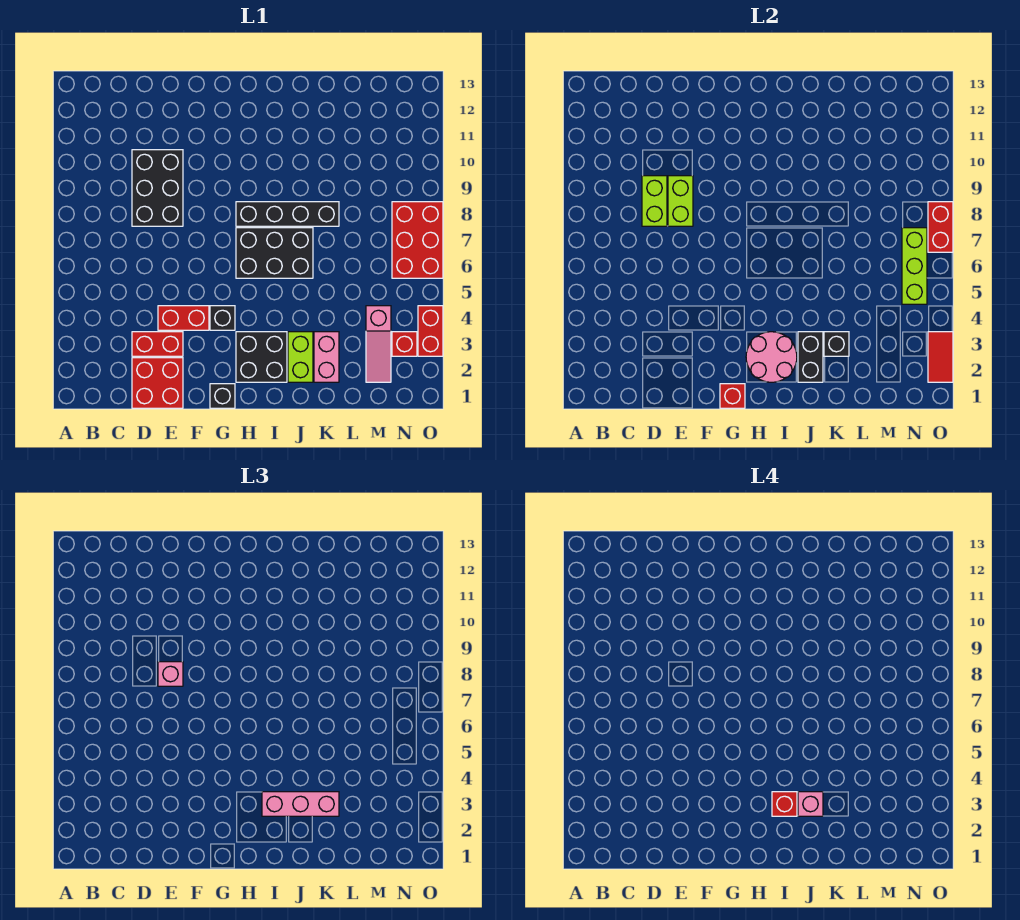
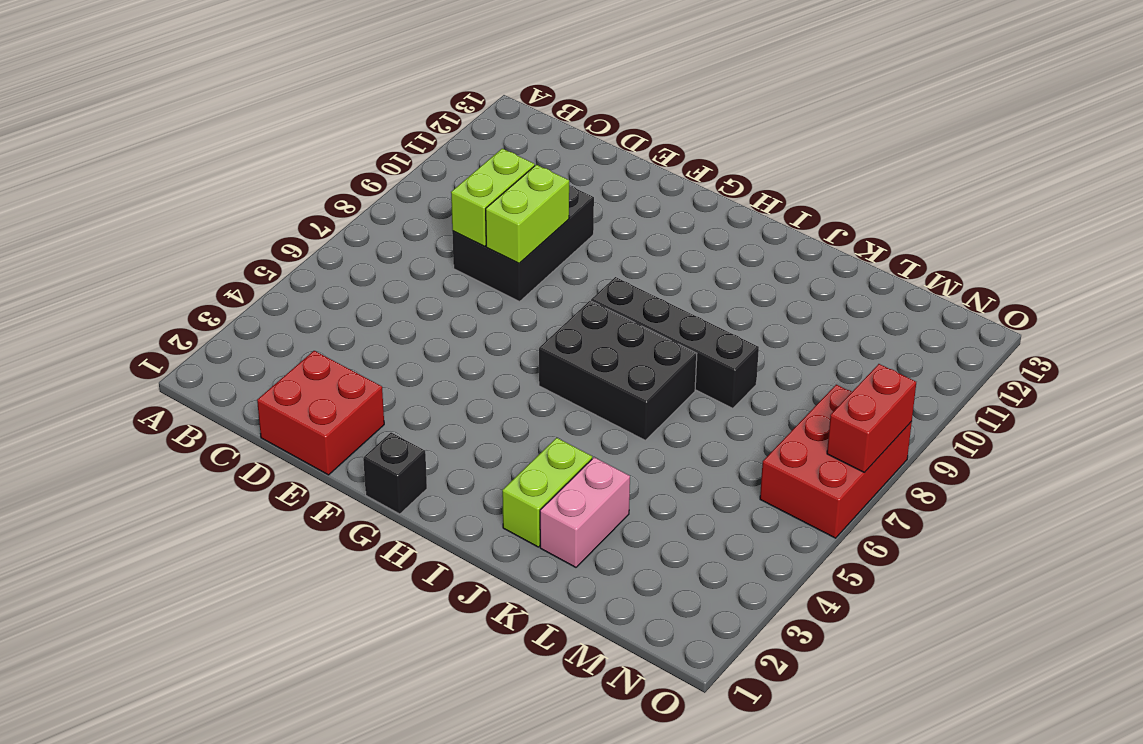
none -> red brick D3:E3 level 1
none -> red brick E4:F4 level 1
none -> black brick G4 level 1

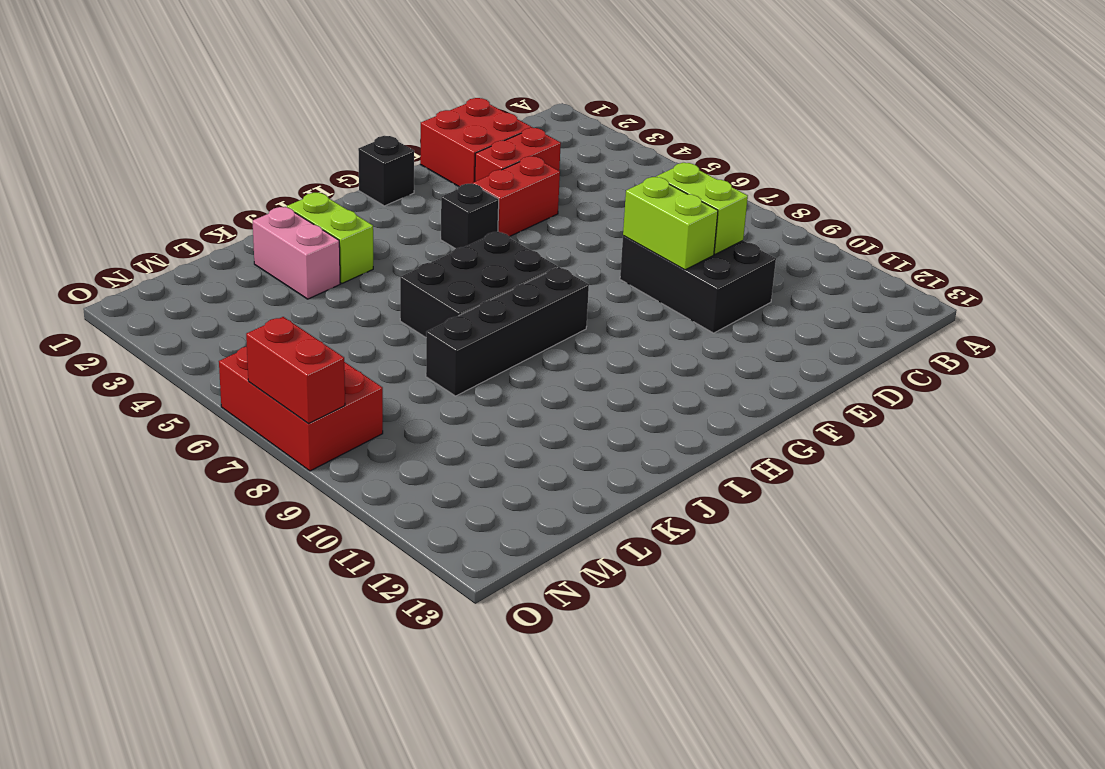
none -> black brick H2:I3 level 1
none -> pink slope M2:M4 level 1 top 4
none -> red brick N3 level 1

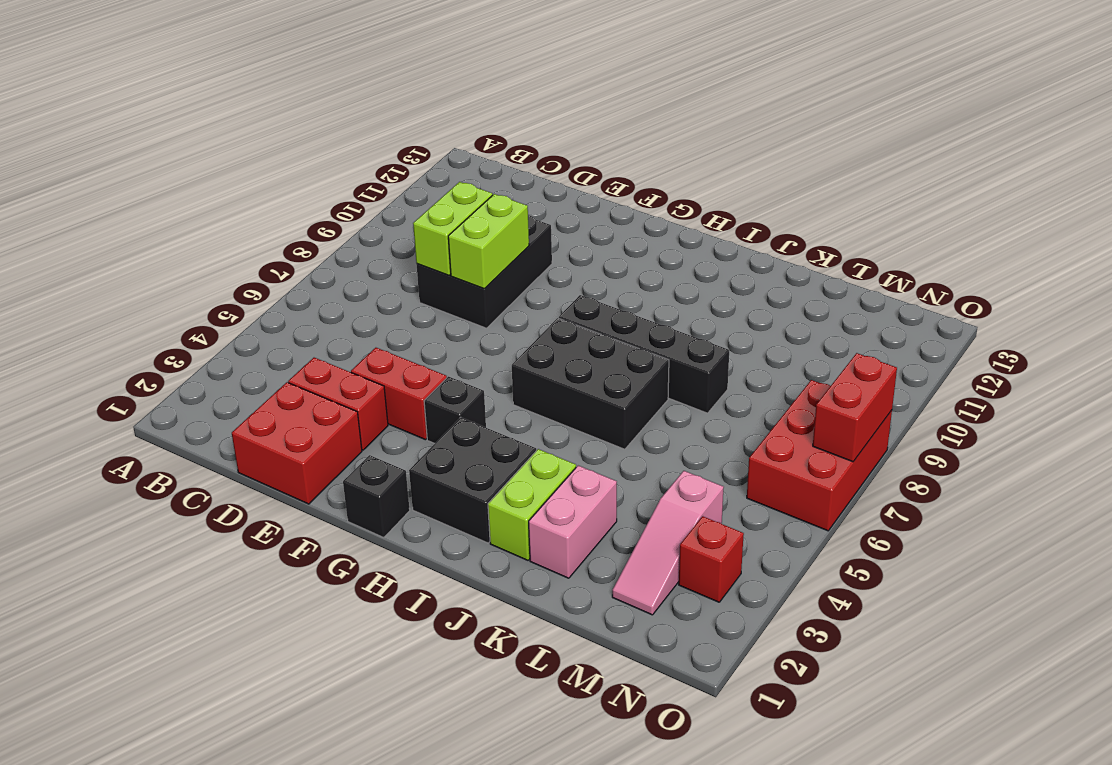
none -> red brick O3:O4 level 1
none -> red brick G1 level 2
none -> pink round brick H2:I3 level 2

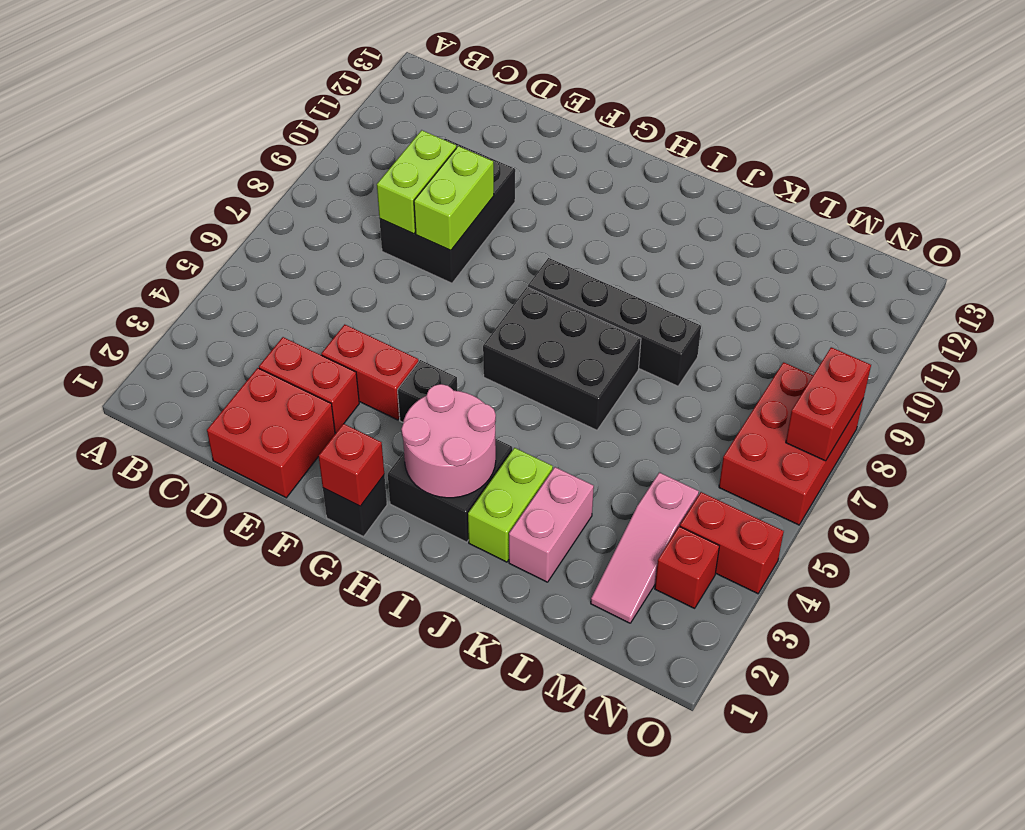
red brick N4:O4 level 1 -> red brick O3:O4 level 1
none -> black brick J2:J3 level 2
none -> black brick K3 level 2
none -> lime brick N5:N7 level 2

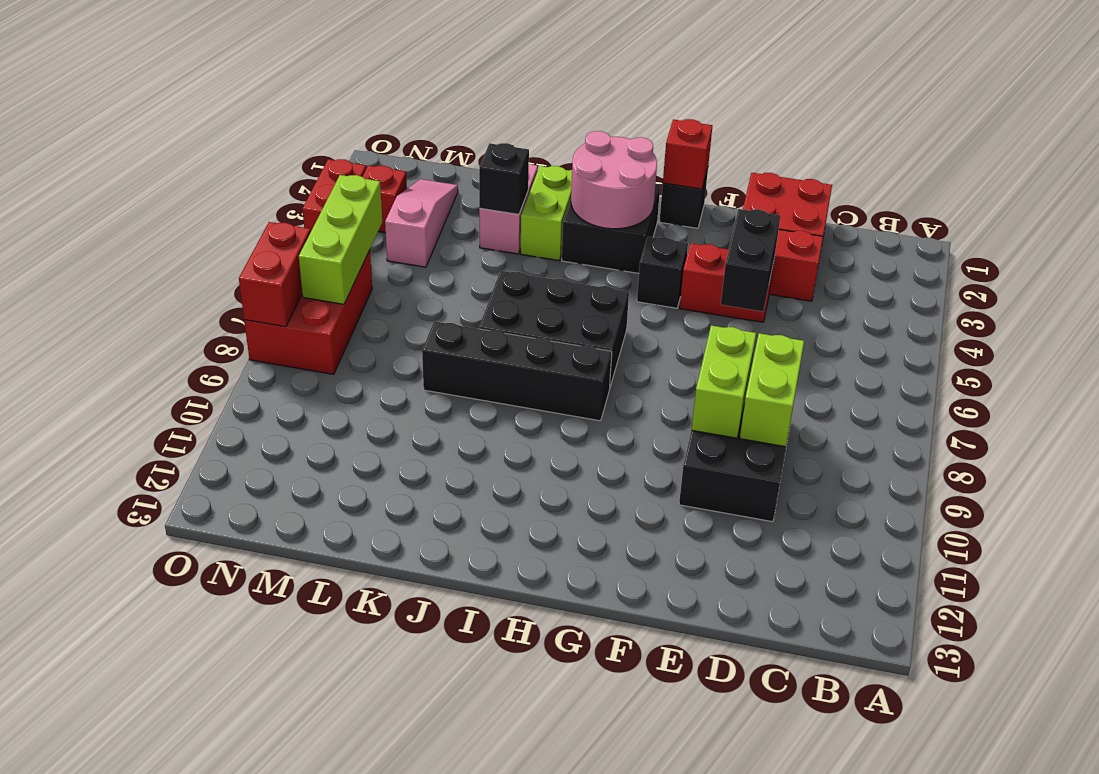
black brick E4:E5 level 2 -> black brick J2:J3 level 2
none -> red tile O2:O3 level 2
none -> pink brick E8 level 3
none -> pink brick I3:K3 level 3

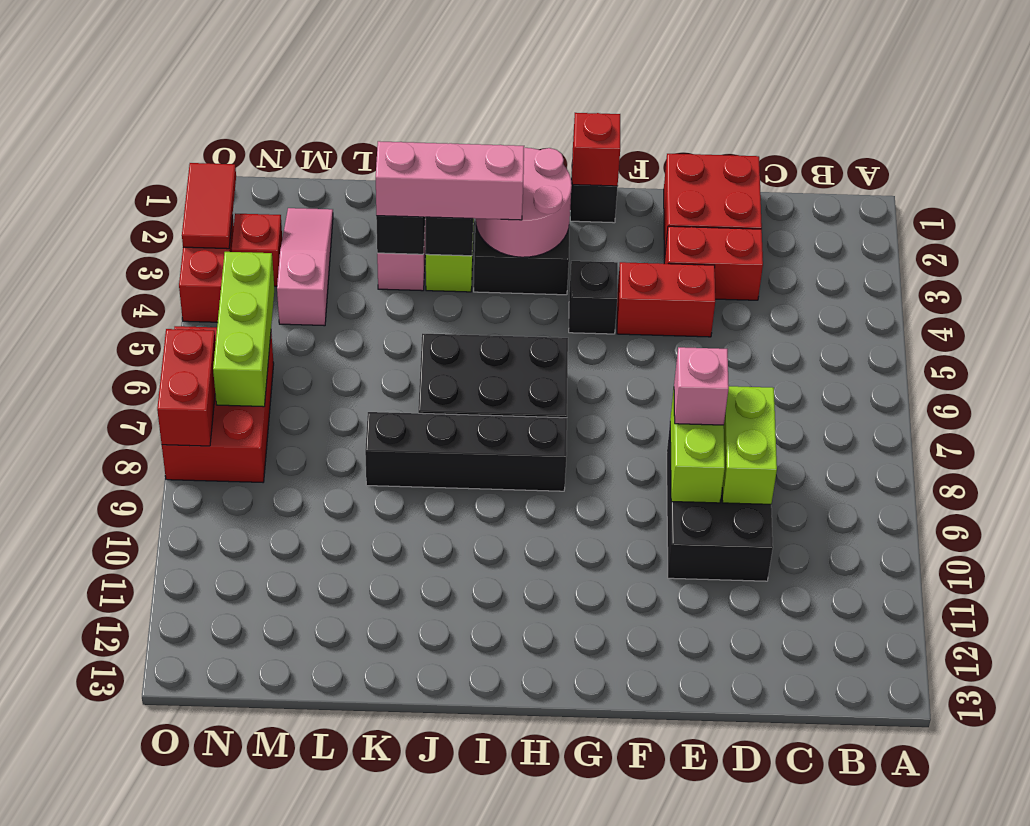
none -> red brick I3 level 4
none -> pink brick J3 level 4

